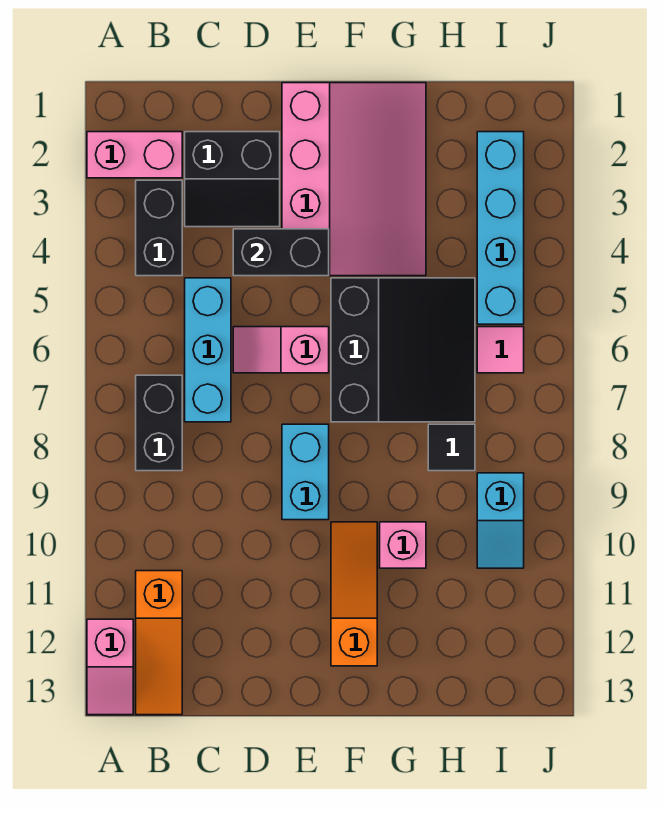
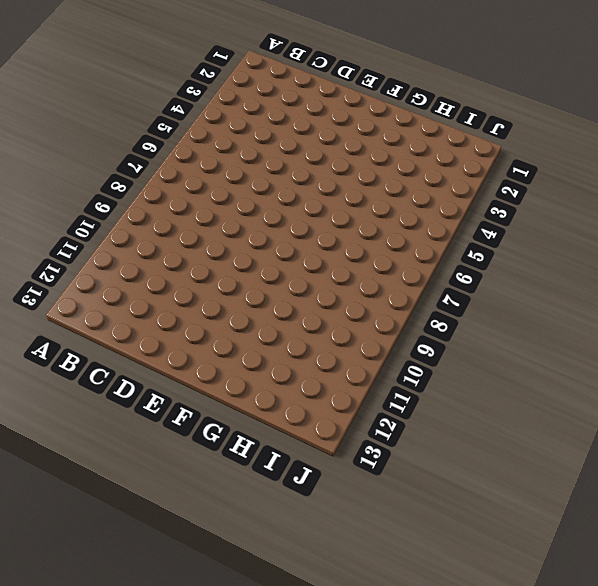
none -> pink brick A2:B2 level 1
none -> pink slope A12:A13 level 1 top 12
none -> black brick B3:B4 level 1

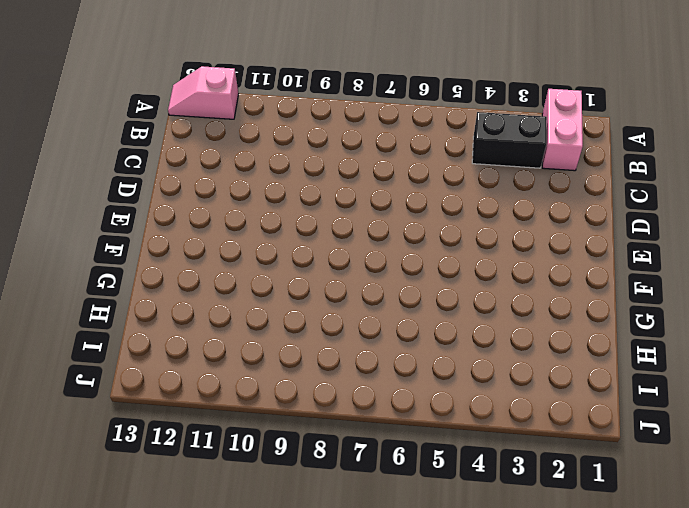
none -> black brick B7:B8 level 1
none -> orange slope B11:B13 level 1 top 11
none -> black slope C2:D3 level 1 top 2

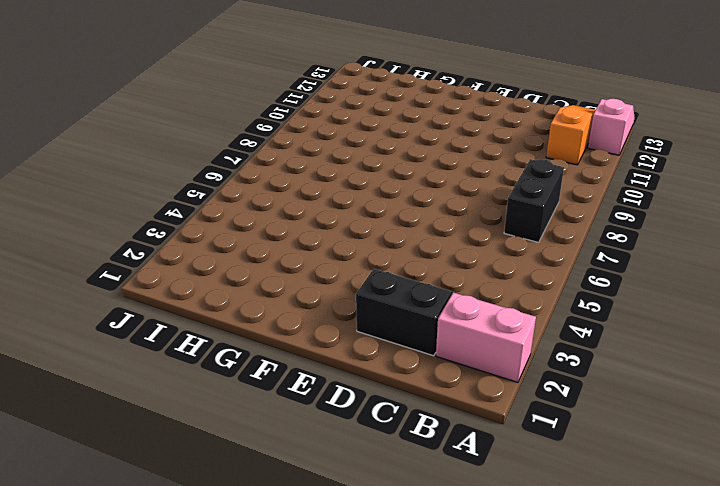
none -> black brick B3:B4 level 1
none -> cyan brick C5:C7 level 1
none -> pink slope D6:E6 level 1 top E

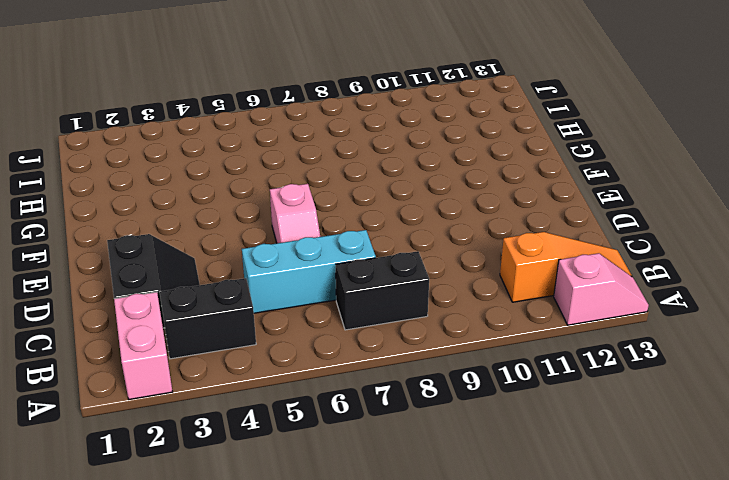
none -> pink slope E1:G4 level 1 top E
none -> cyan brick E8:E9 level 1
none -> black slope F5:H7 level 1 top F

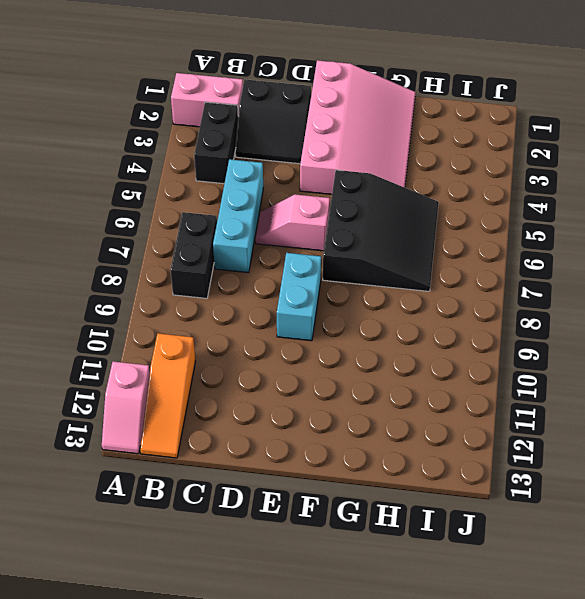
none -> orange slope F10:F12 level 1 top 12
none -> pink brick G10 level 1
none -> black tile H8 level 1

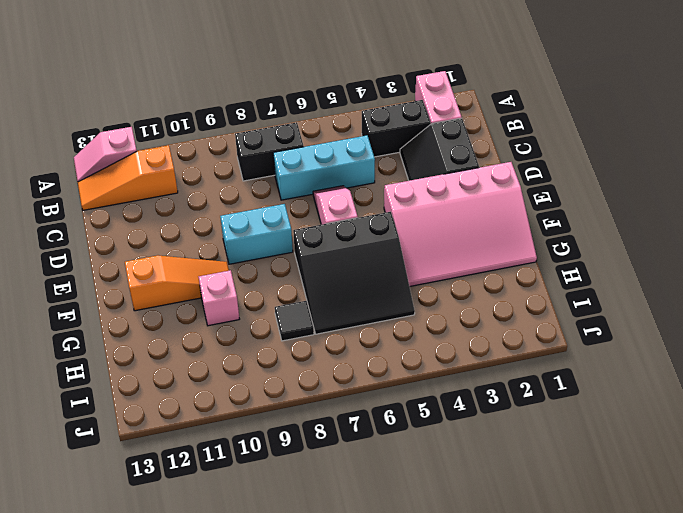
none -> cyan brick I2:I5 level 1
none -> pink tile I6 level 1
none -> cyan slope I9:I10 level 1 top 9

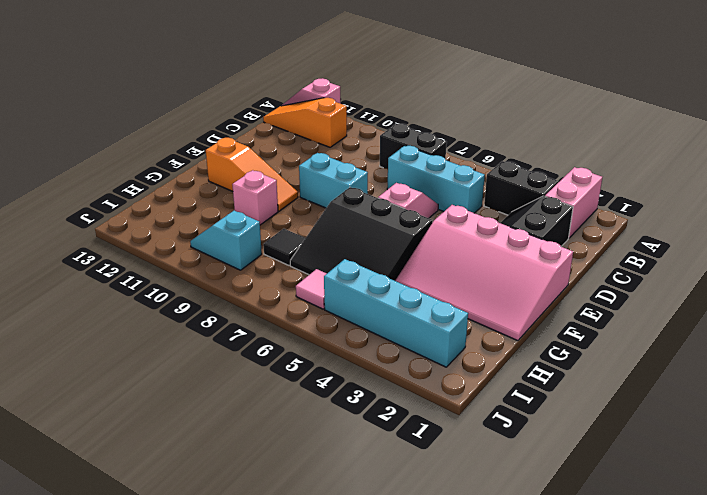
none -> black brick D4:E4 level 2

